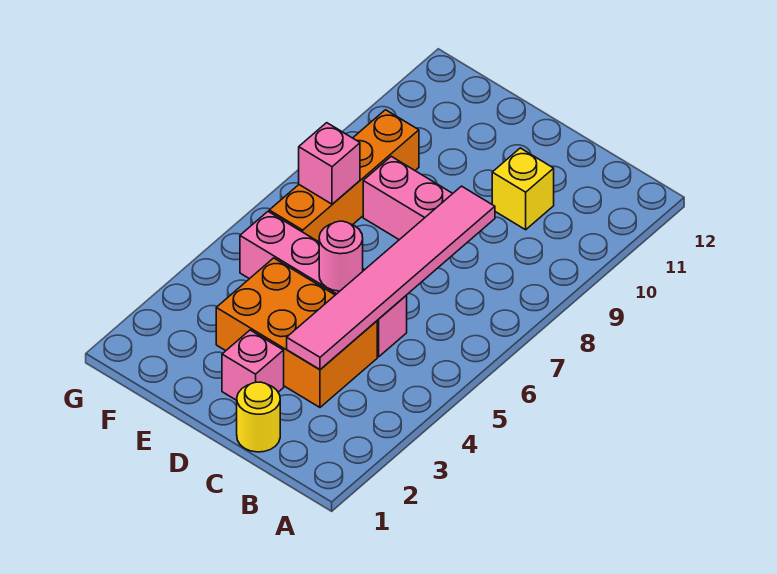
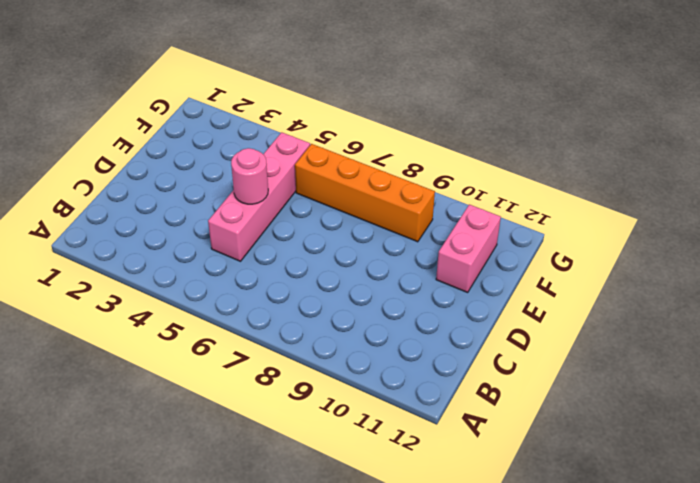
pink brick E11:F11 level 1 -> pink brick D8:E8 level 1
none -> yellow round brick C1 level 1
none -> orange brick C3:E4 level 1

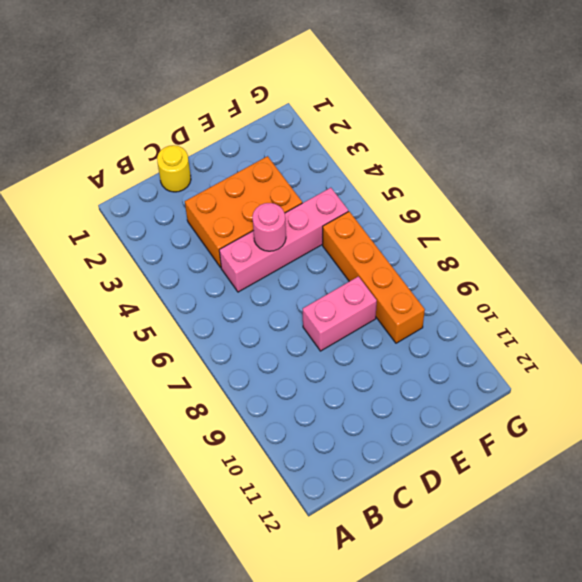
none -> yellow brick C10 level 1
none -> pink brick D2 level 1

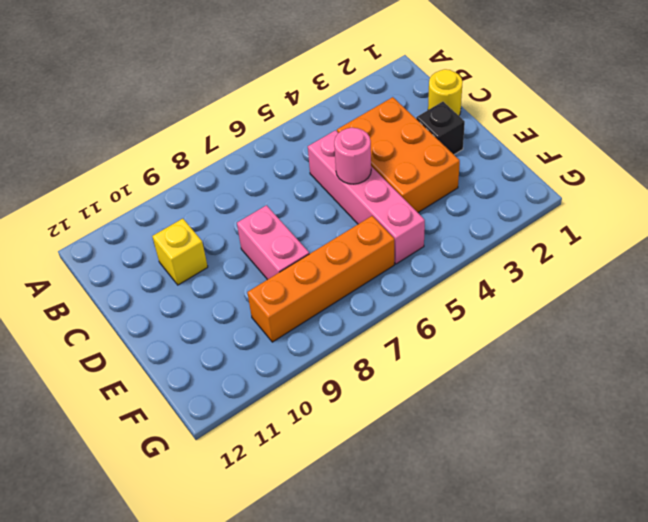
black brick D2 level 1 -> pink brick D2 level 1
none -> pink tile C3:C8 level 2
none -> pink brick F7 level 2

